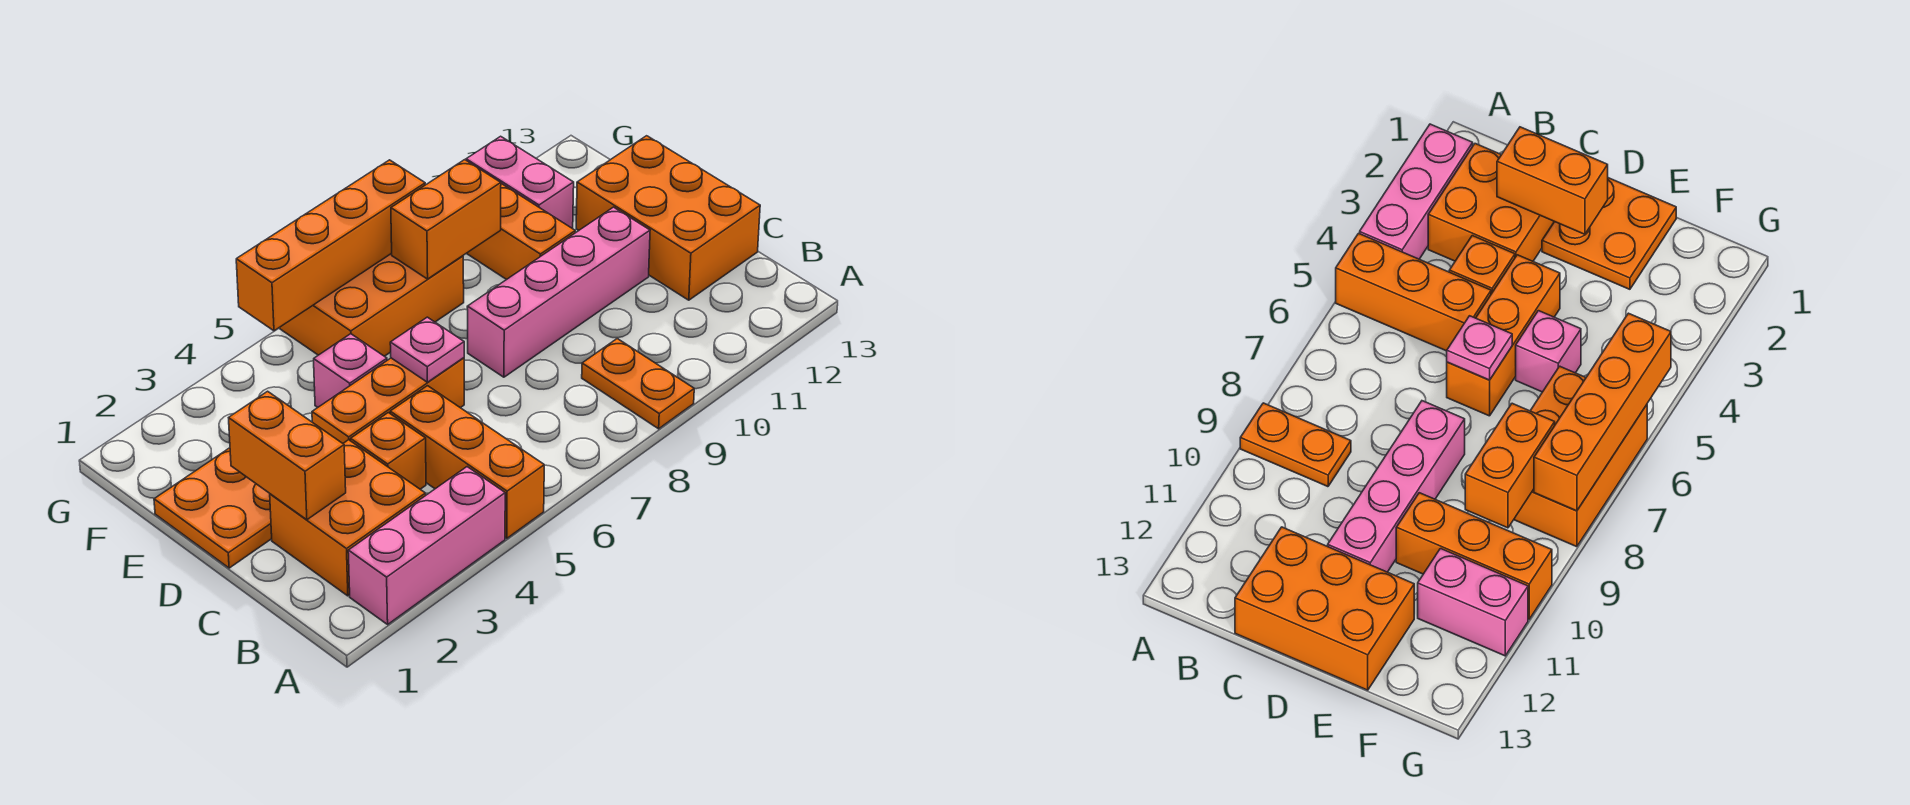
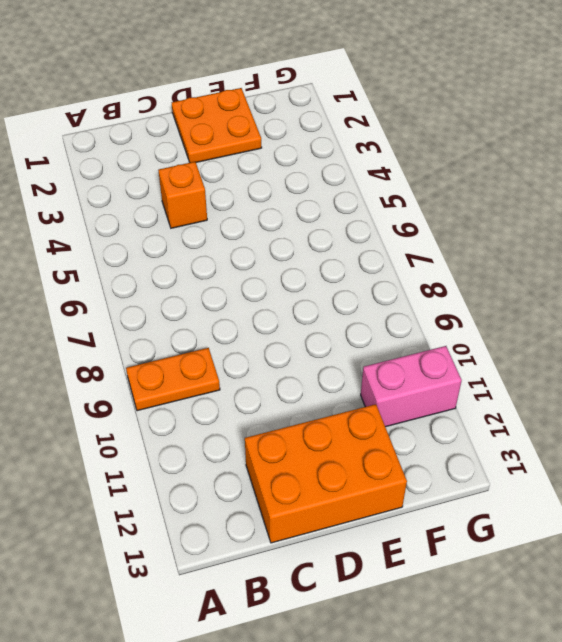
none -> pink brick A2:A4 level 1
none -> orange brick A5:C5 level 1
none -> orange brick B2:C3 level 1

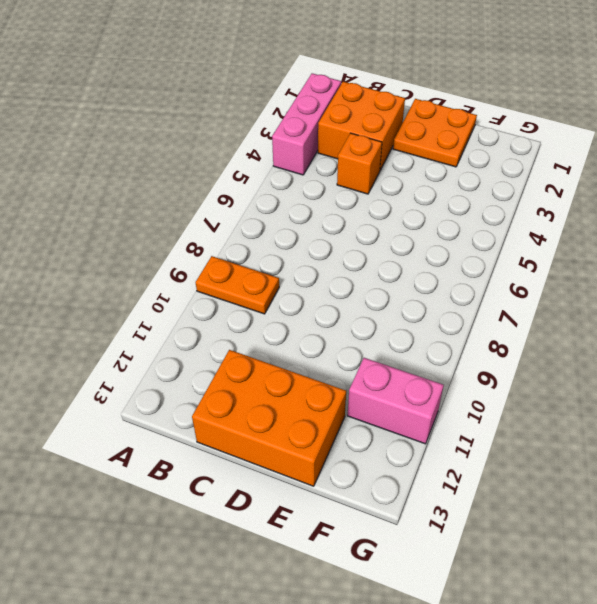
none -> orange brick A5:C5 level 1
none -> orange brick D4:D6 level 1
none -> pink brick D8:D11 level 1

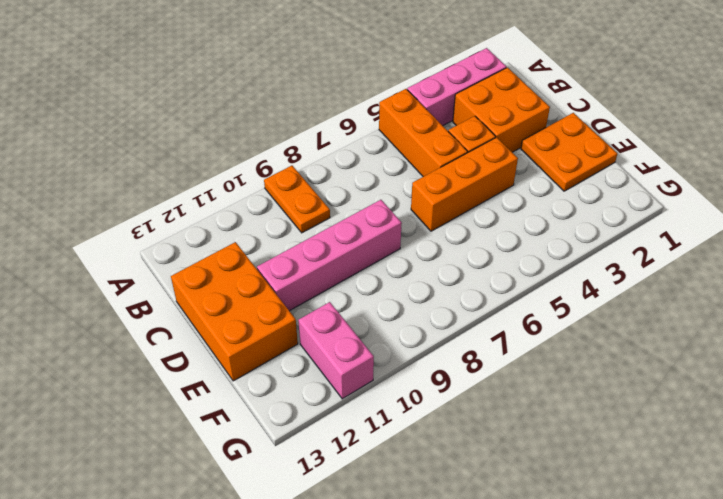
none -> pink brick E5 level 1
none -> orange brick E10:G10 level 1
none -> orange brick F6:G8 level 1

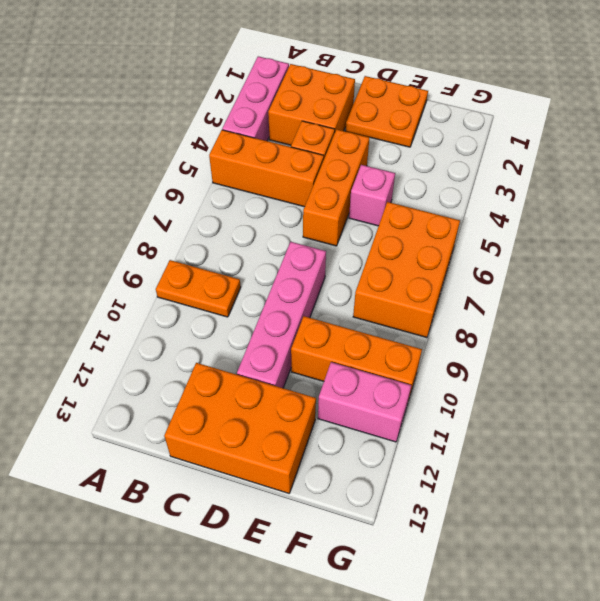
none -> orange brick C2:D2 level 2
none -> pink plate D6 level 2
none -> orange brick F8:F9 level 2

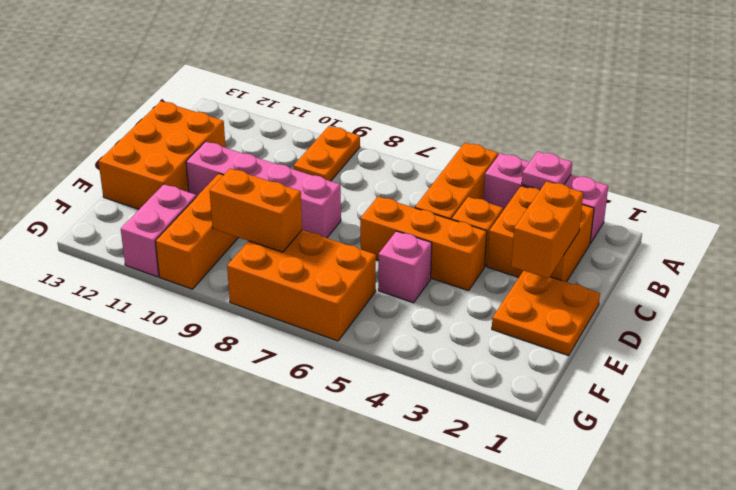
pink plate A3 level 2 -> pink plate D6 level 2
none -> orange brick G5:G8 level 2

